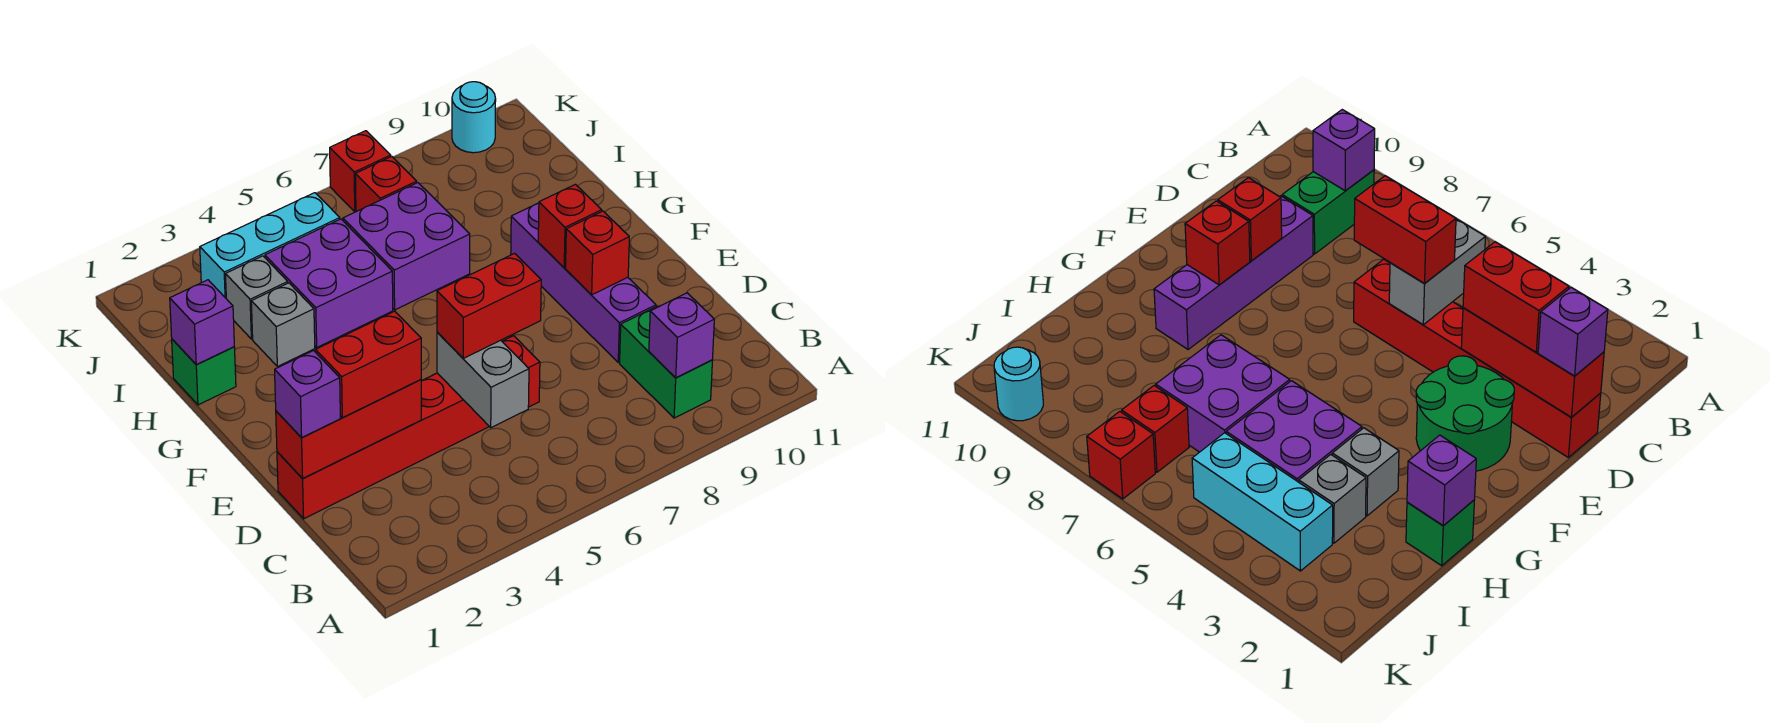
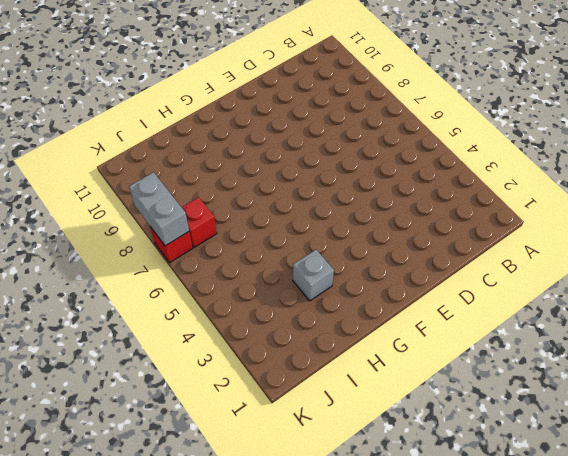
grey brick K7:K8 level 2 -> grey brick C5:D5 level 2
none -> green brick B9:C9 level 1
none -> red brick D1:D6 level 1
none -> purple brick D9:G9 level 1

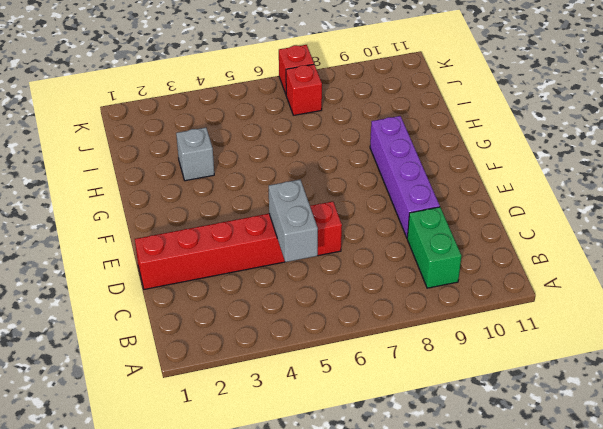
none -> green round brick E2:F3 level 1
none -> green brick H1 level 1
none -> purple brick H4:I5 level 1

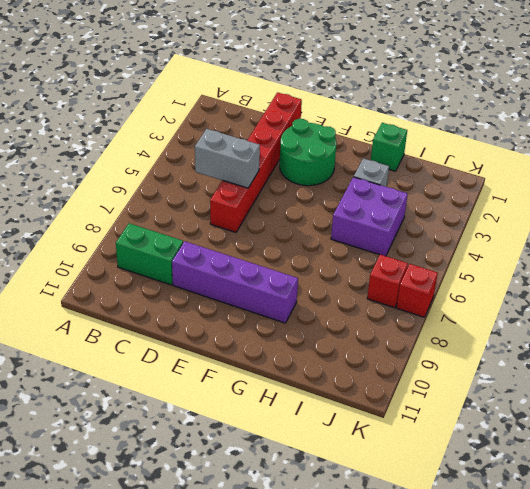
none -> purple brick H6:I7 level 1
none -> grey brick I3 level 1
none -> cyan brick J3:J5 level 1

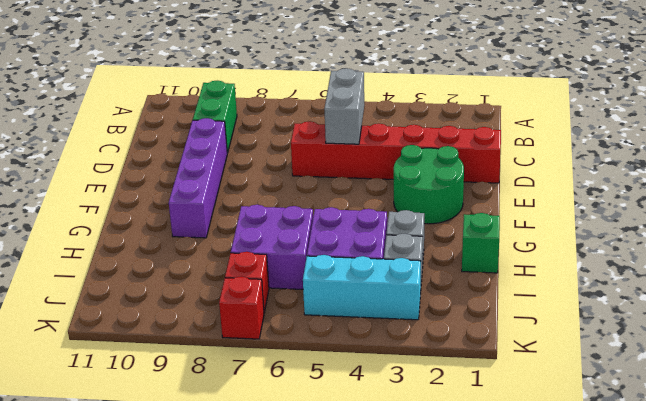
none -> cyan round brick K10 level 1
none -> purple brick B9 level 2
none -> red brick D1:D3 level 2

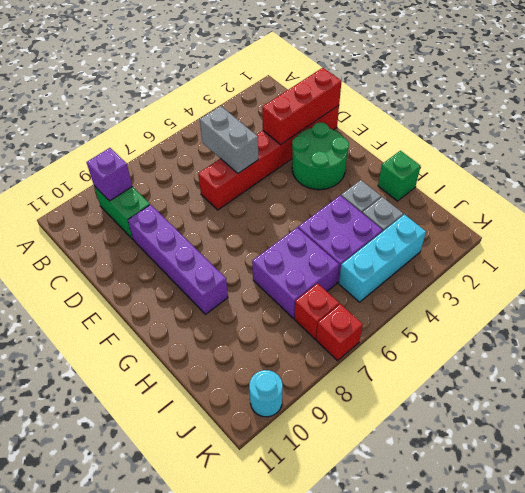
none -> red brick E9 level 2
none -> red brick F9 level 2
none -> purple brick H1 level 2

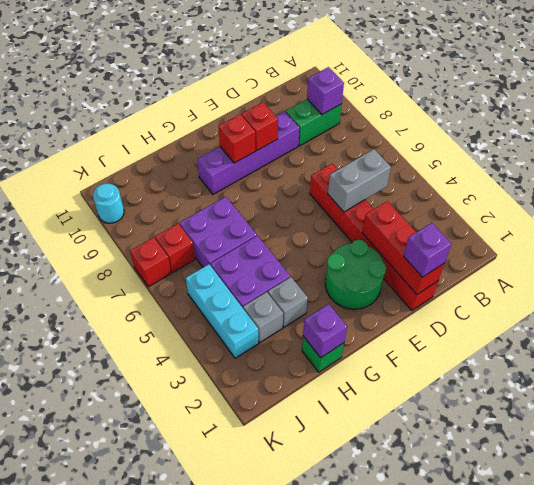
none -> red brick D2:D3 level 3
none -> red brick D5:D6 level 3

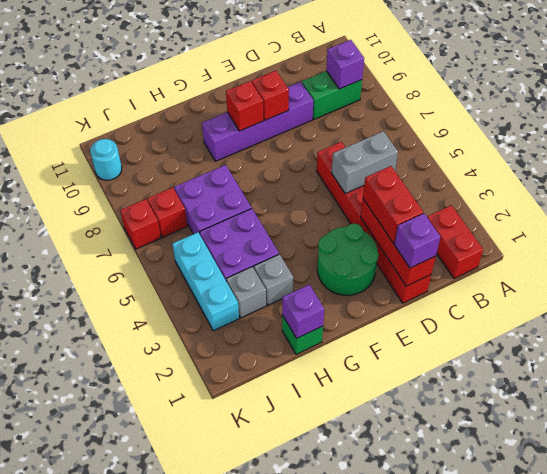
red brick B1:B2 level 1 -> red brick D5:D6 level 3

